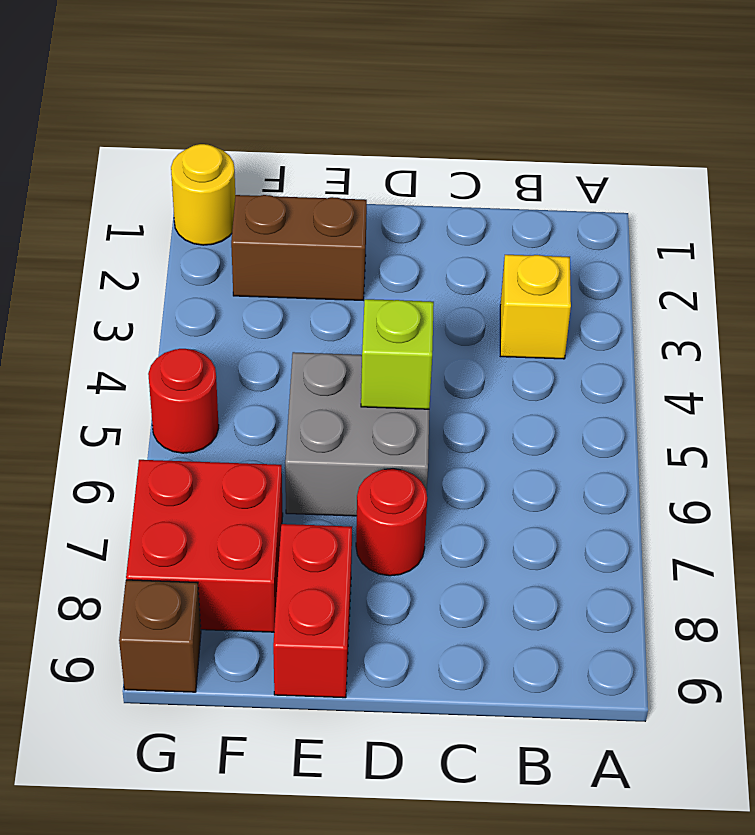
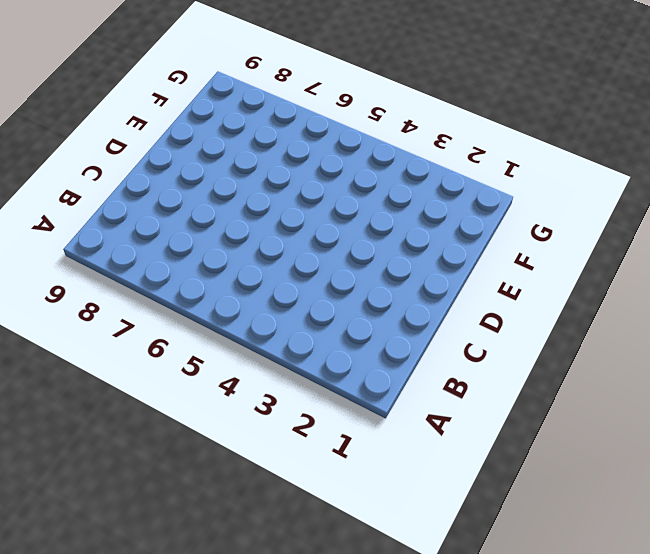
none -> yellow brick B3 level 1
none -> grey brick D5:E6 level 1

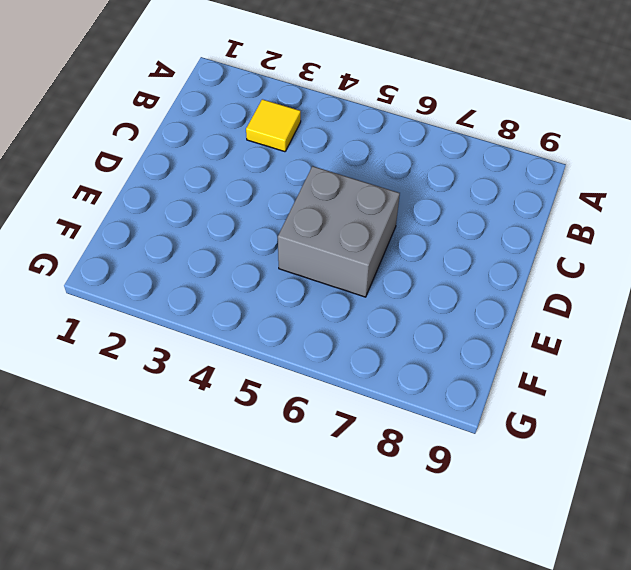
yellow tile B3 level 1 -> yellow brick B3 level 1
none -> red round brick D7 level 1
none -> brown brick E2:F2 level 1

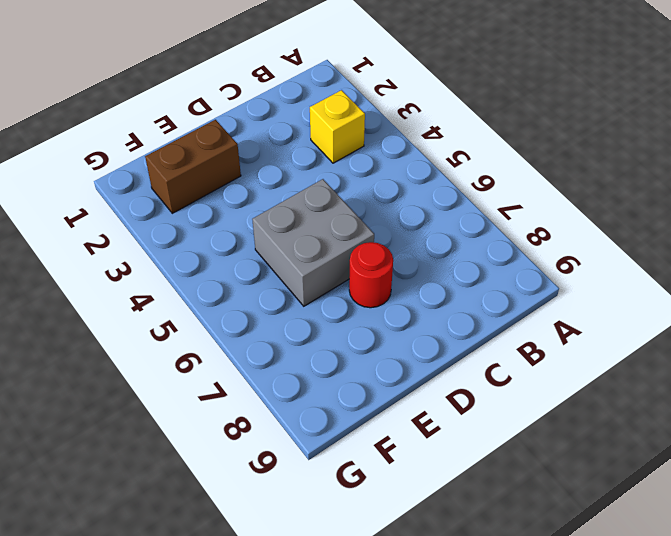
none -> red brick E8:E9 level 1
none -> red brick F7:G8 level 1

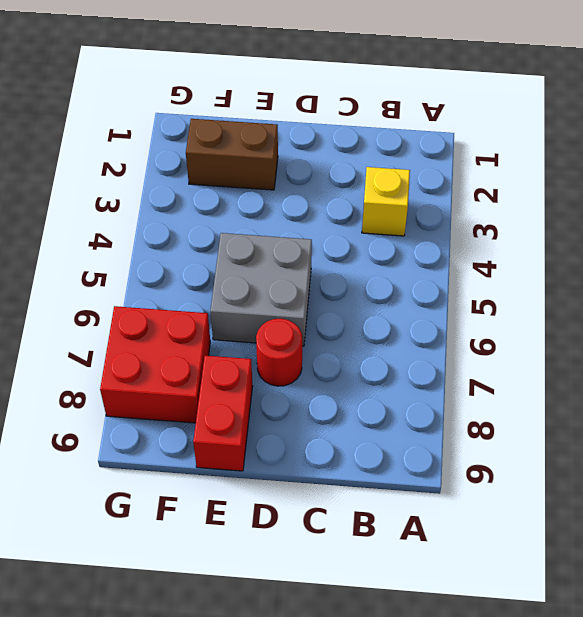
none -> yellow round brick G1 level 1
none -> red round brick G5 level 1

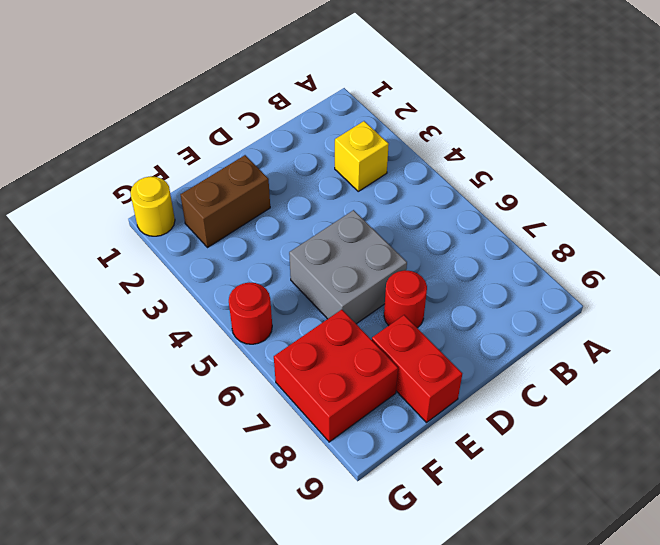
none -> brown brick G9 level 1
none -> lime brick D5 level 2

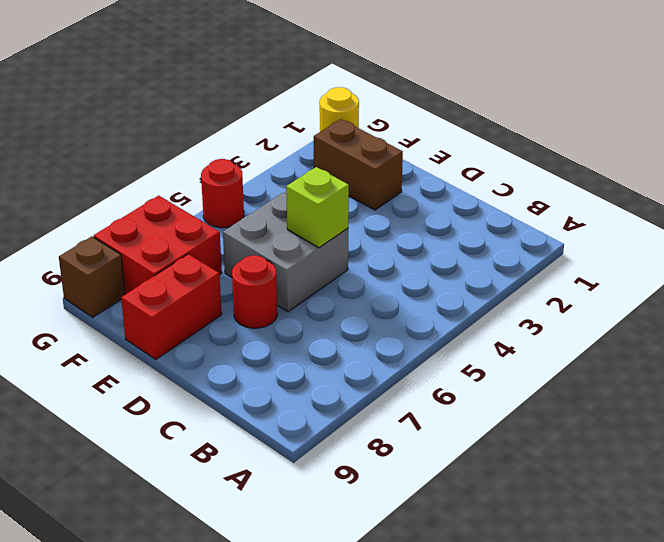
none -> yellow brick B3 level 1

